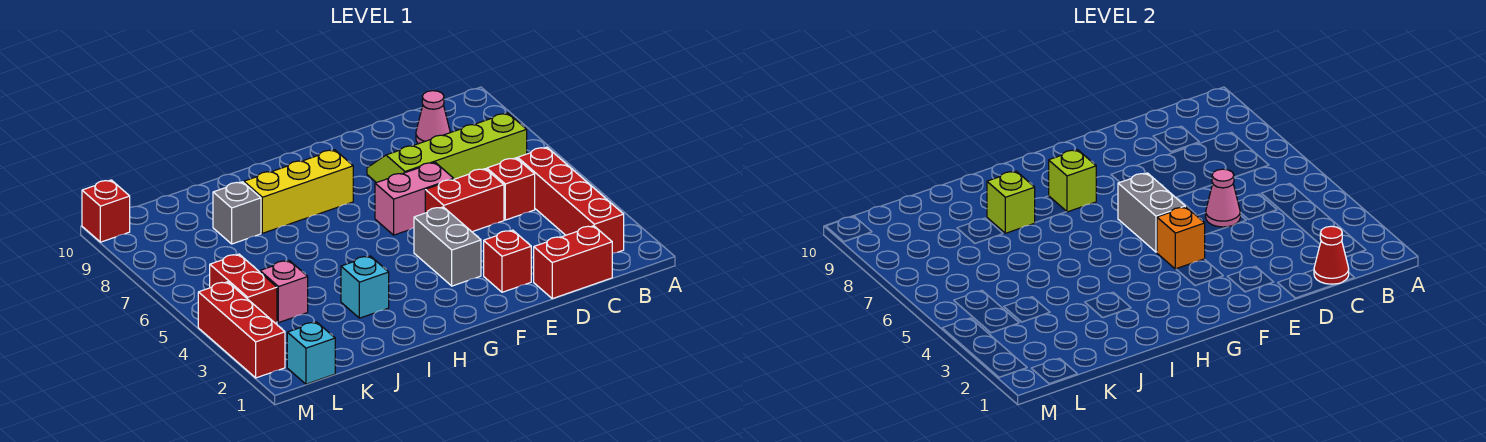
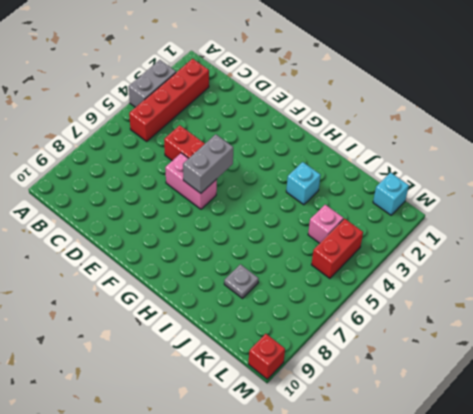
grey brick A3:A4 level 1 -> grey brick F3:F4 level 1
grey plate J8 level 1 -> grey brick J8 level 1
none -> lime slope B7:E8 level 1 top 7
none -> red brick C1:D1 level 1
none -> red brick C5 level 1

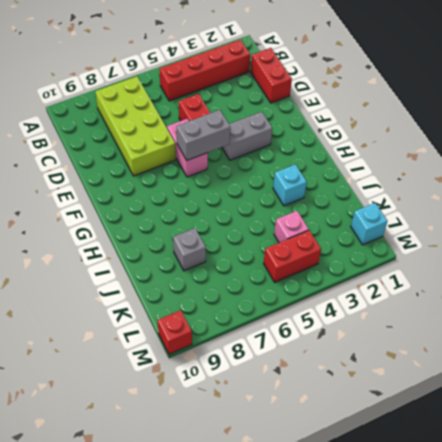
lime brick B7:E8 level 1 -> lime slope B7:E8 level 1 top 7
none -> red brick C5 level 1
none -> pink cone C9 level 1
none -> red brick E2 level 1

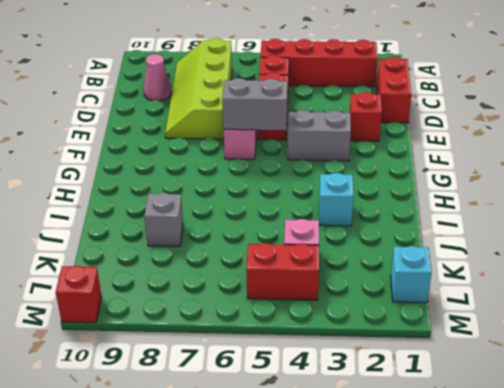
none -> yellow brick G8:I8 level 1
none -> red brick M2:M4 level 1
none -> red cone C1 level 2

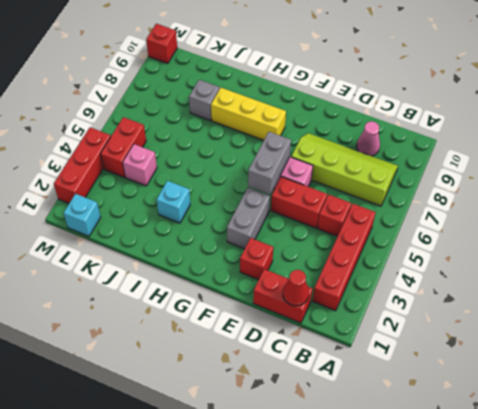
none -> pink cone D5 level 2
none -> orange brick F4 level 2
none -> lime brick G8 level 2

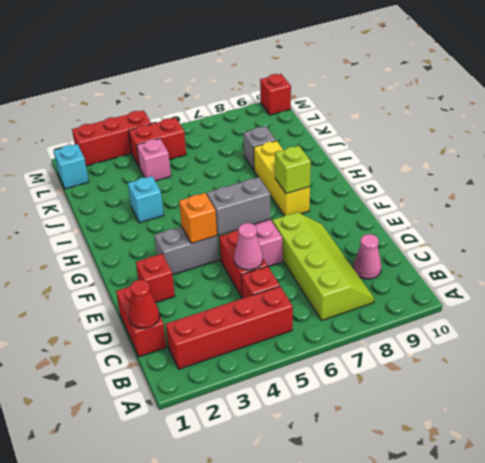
none -> lime brick I8 level 2

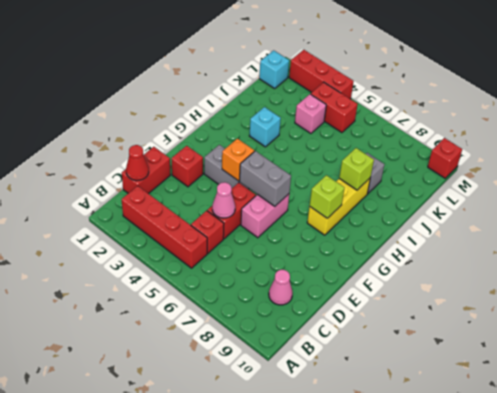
none -> lime slope B7:E8 level 1 top 7

